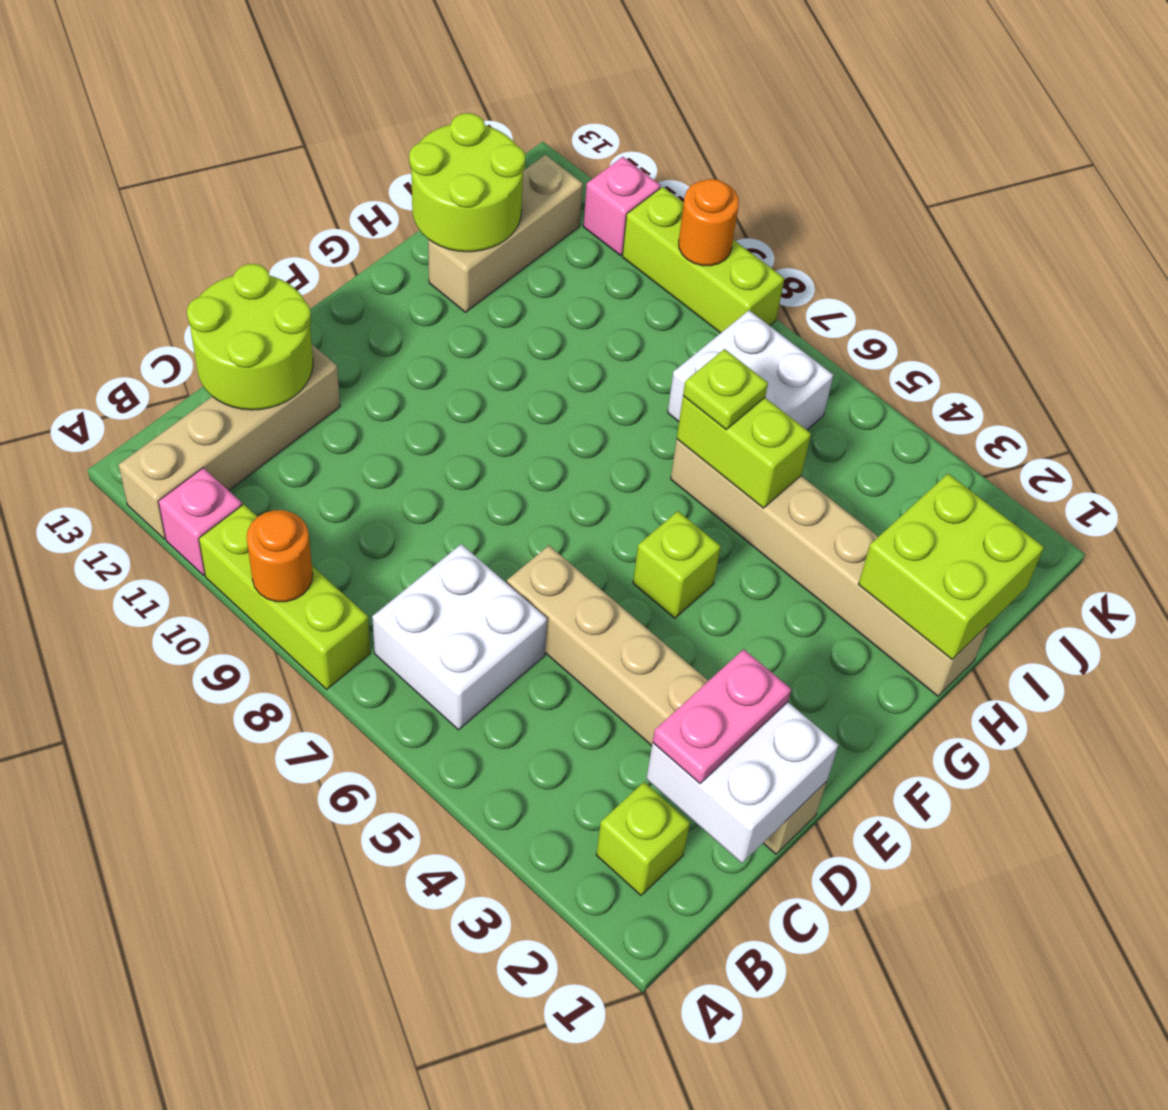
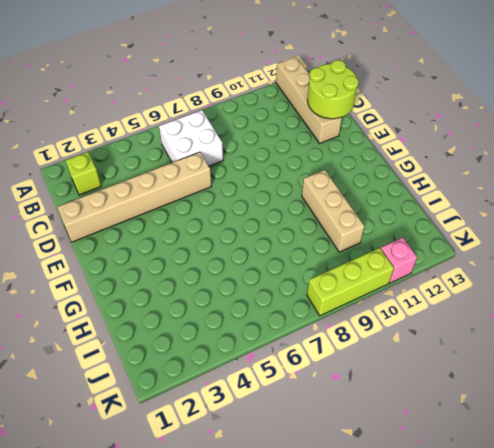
tan brick G10:I10 level 1 -> tan brick H12:J12 level 1
none -> lime brick A8:A10 level 1
none -> pink brick A11 level 1
none -> lime brick F5 level 1

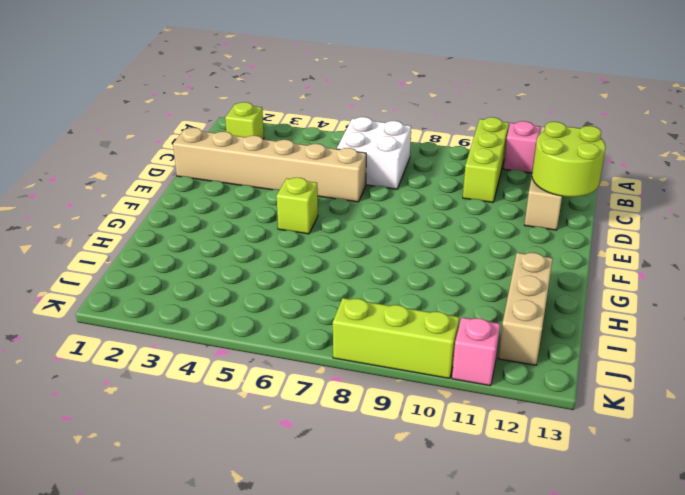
lime brick A10:C10 level 1 -> lime brick A8:A10 level 1
none -> tan brick H1:H6 level 1
none -> white brick I6:J7 level 1
none -> orange round brick A9 level 2

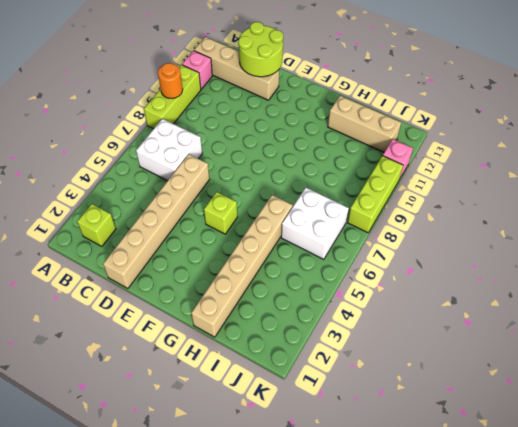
none -> white brick C1:D2 level 2
none -> lime brick H1:I2 level 2
none -> lime brick H5:H6 level 2

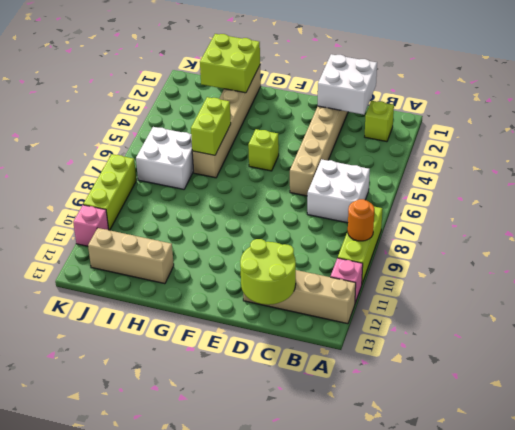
none -> lime round brick H12:I13 level 2
none -> orange round brick K9 level 2
none -> pink plate C2:D2 level 3

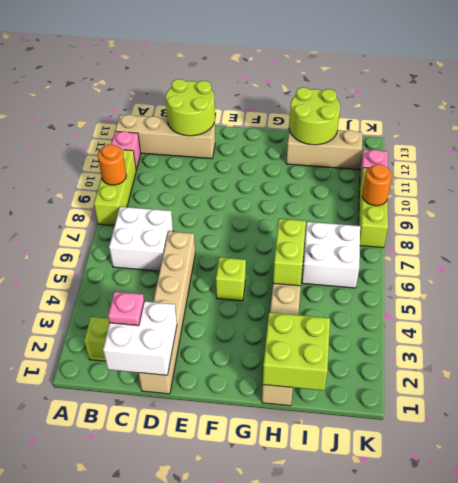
pink plate C2 level 3 -> pink plate C2:D2 level 3
none -> lime plate H6 level 3

